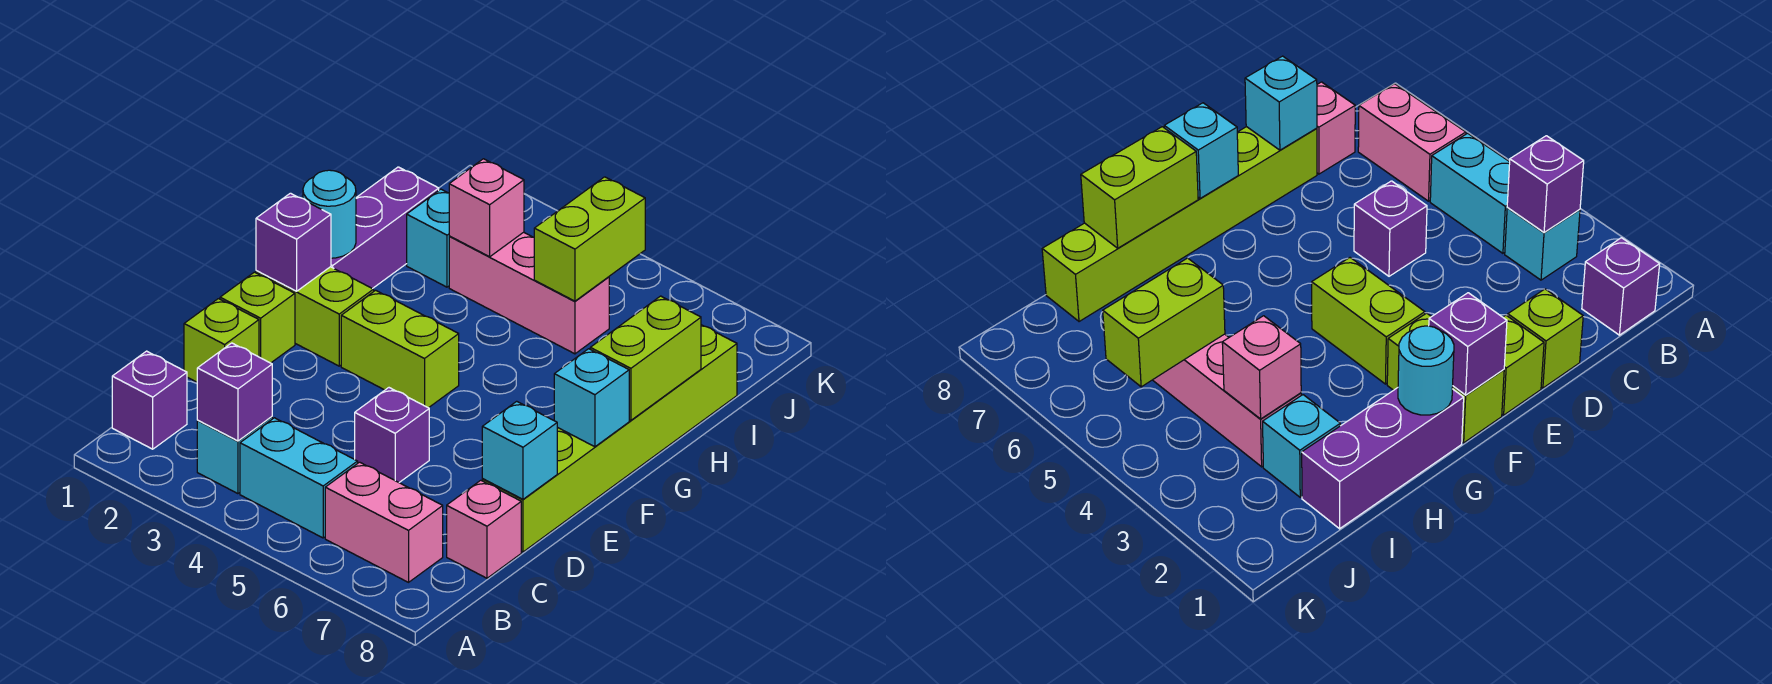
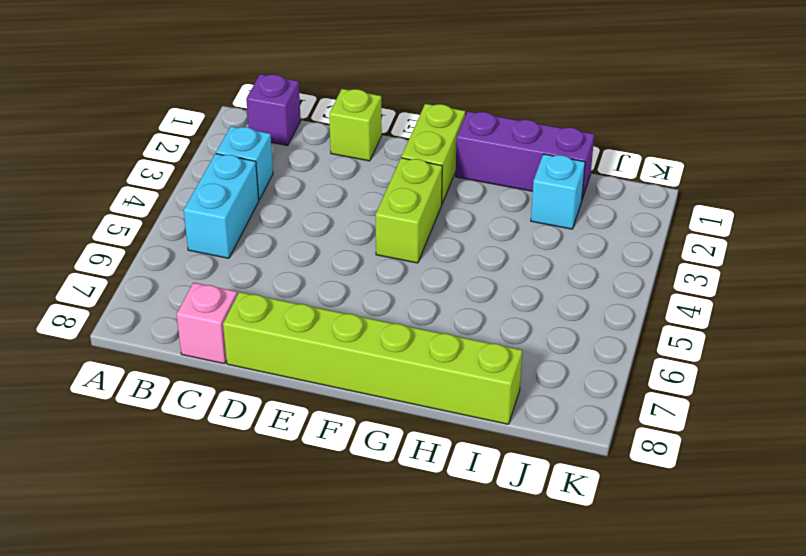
none -> pink brick B6:B7 level 1
none -> purple brick D5 level 1
none -> lime brick E1 level 1

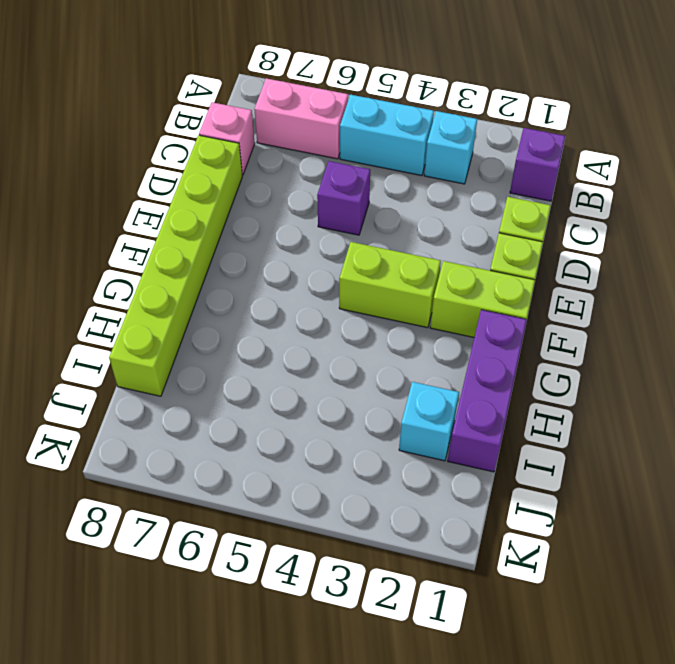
none -> pink brick I3:I5 level 1
none -> purple brick B3 level 2
none -> cyan brick D8 level 2

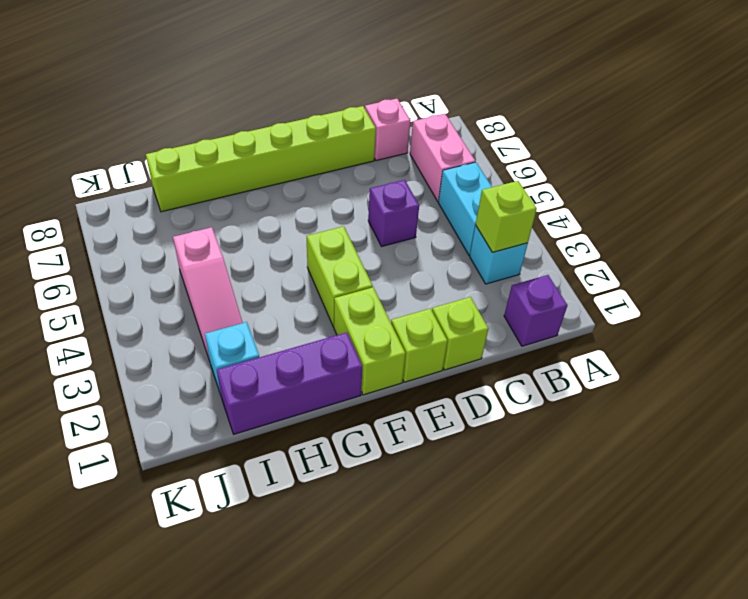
lime brick B3 level 2 -> purple brick B3 level 2
pink slope I3:I5 level 1 top 5 -> pink brick I3:I5 level 1
none -> cyan brick D8 level 2
none -> purple brick F1 level 2
none -> cyan brick F8 level 2

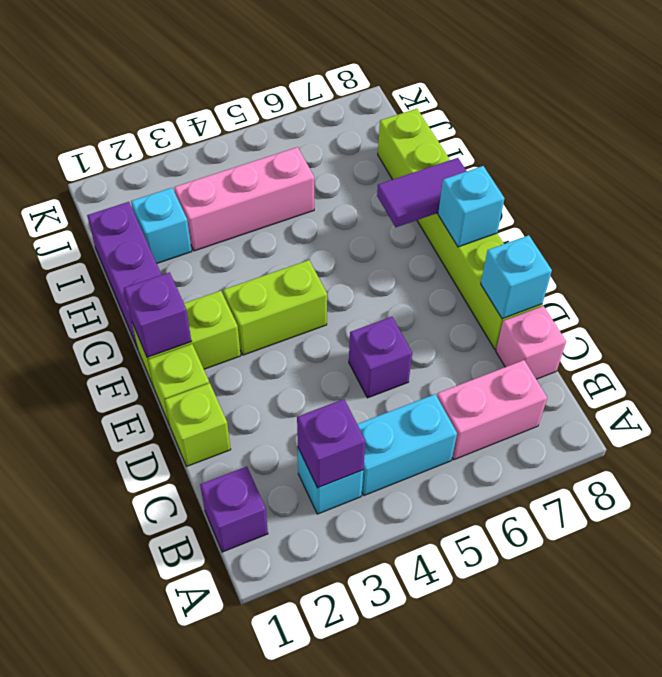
purple tile G7:G8 level 2 -> lime brick G8:H8 level 2
none -> cyan round brick G1 level 2
none -> pink brick I3 level 2
none -> lime brick I5:J5 level 2

